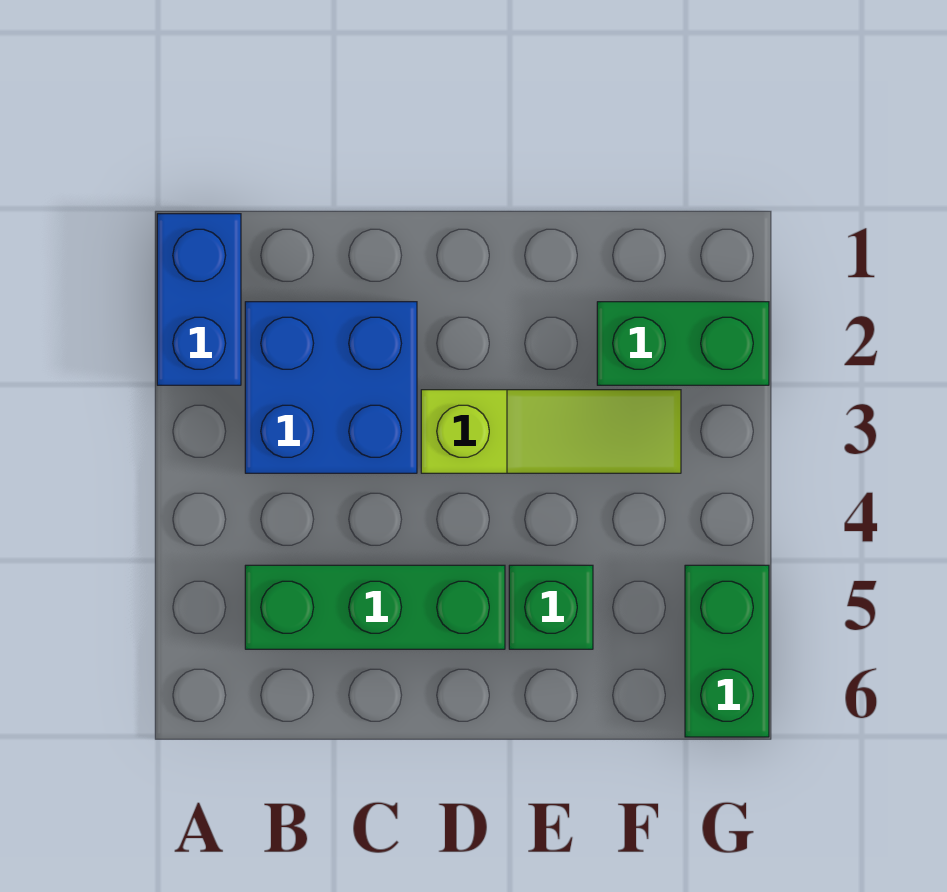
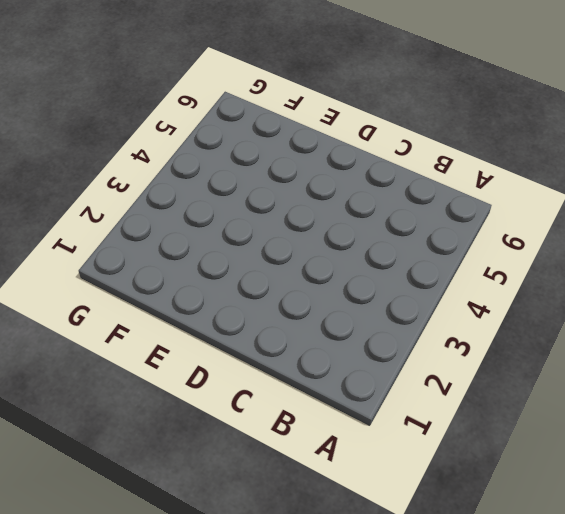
none -> blue brick A1:A2 level 1
none -> blue brick B2:C3 level 1

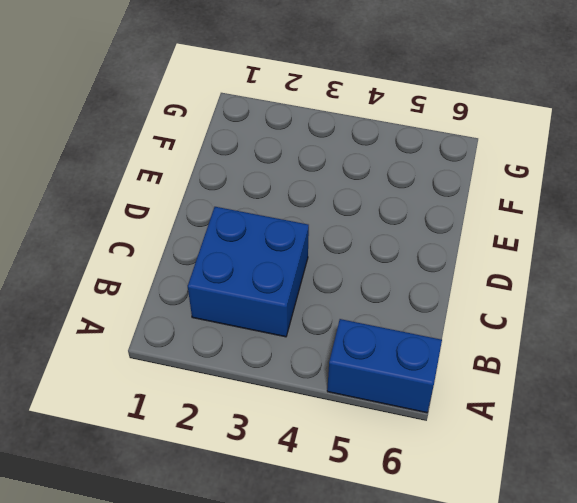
blue brick A5:A6 level 1 -> blue brick A1:A2 level 1
none -> green brick B5:D5 level 1
none -> lime slope D3:F3 level 1 top D

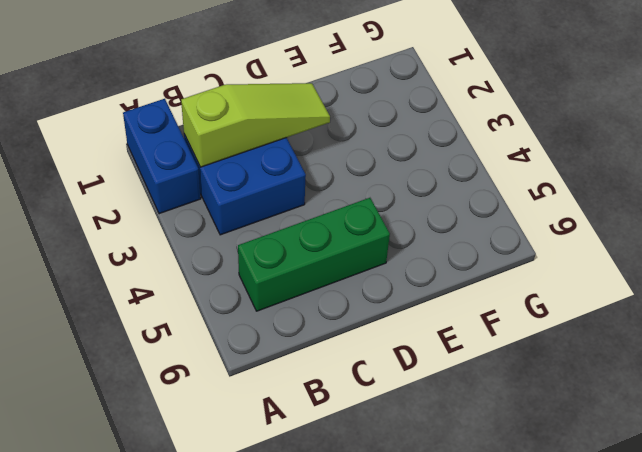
lime slope B2:D2 level 2 top B -> lime slope D3:F3 level 1 top D
none -> green brick E5 level 1
none -> green brick F2:G2 level 1

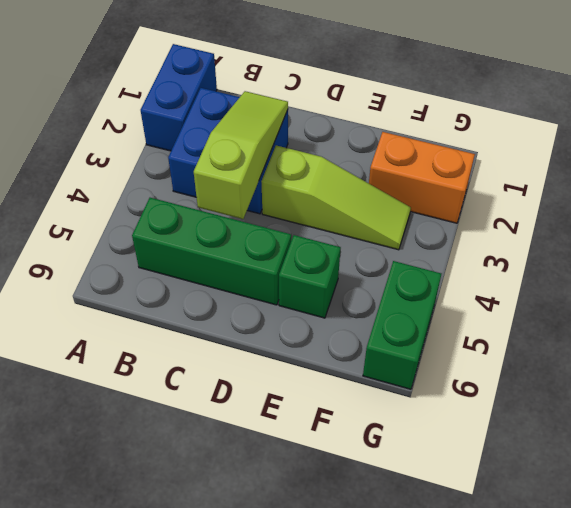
lime slope C2:C4 level 2 top 4 -> none
orange brick F2:G2 level 1 -> green brick F2:G2 level 1

